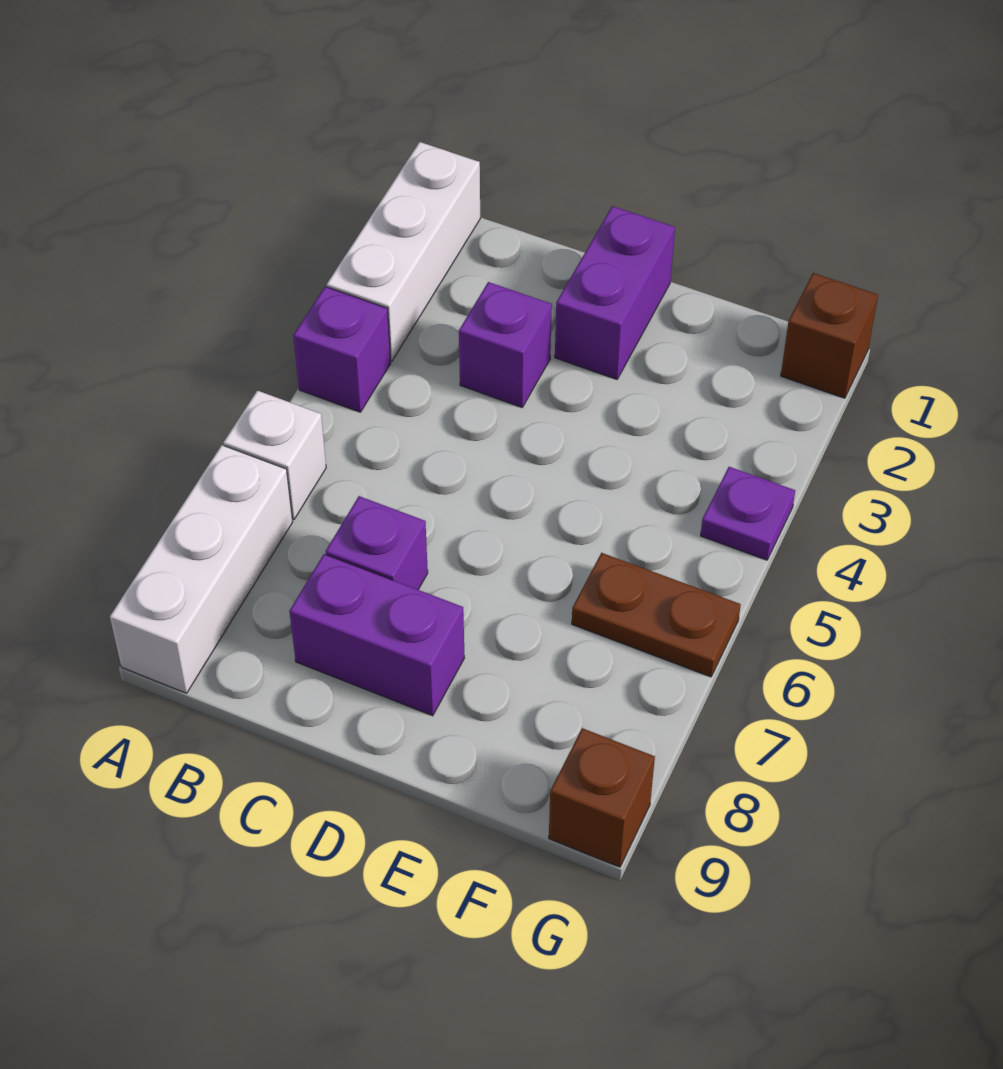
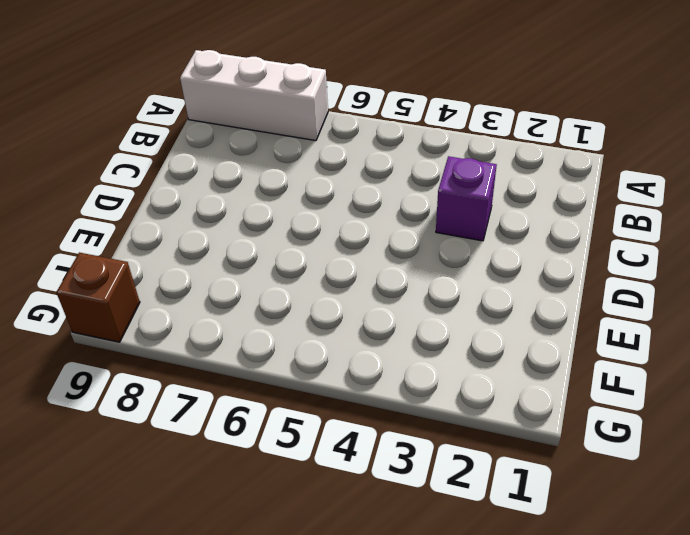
none -> white brick A1:A3 level 1
none -> purple brick A4 level 1
none -> white brick A6 level 1

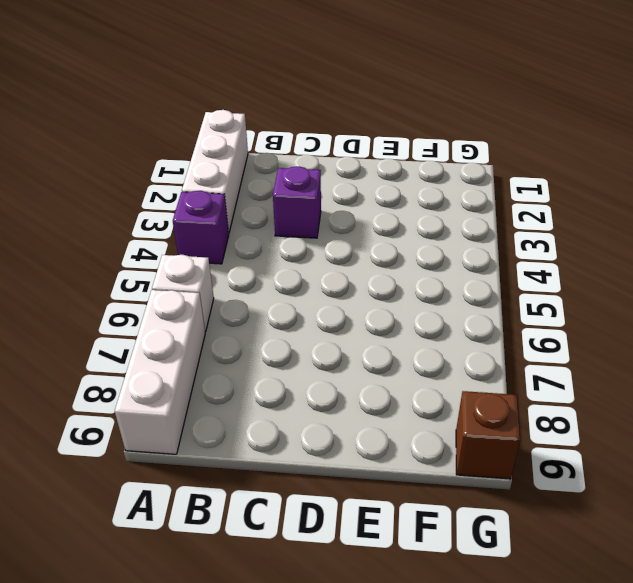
none -> purple brick C7 level 1
none -> purple brick C8:D8 level 1
none -> purple brick D1:D2 level 1

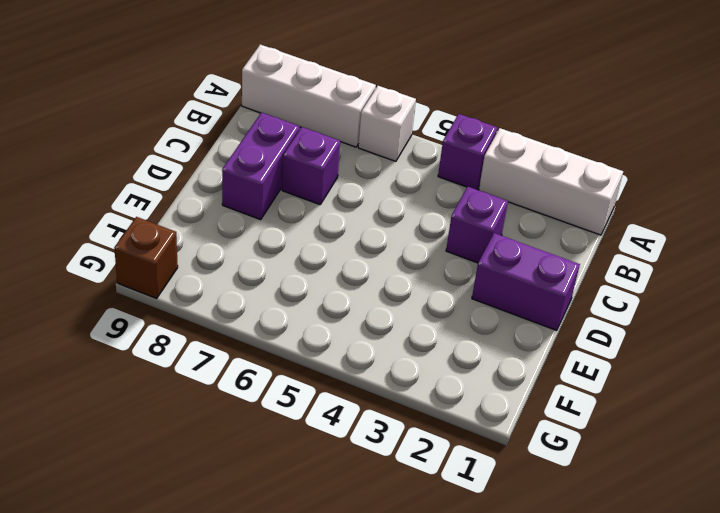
none -> brown plate F6:G6 level 1
none -> brown brick G1 level 1
none -> purple plate G4 level 1

